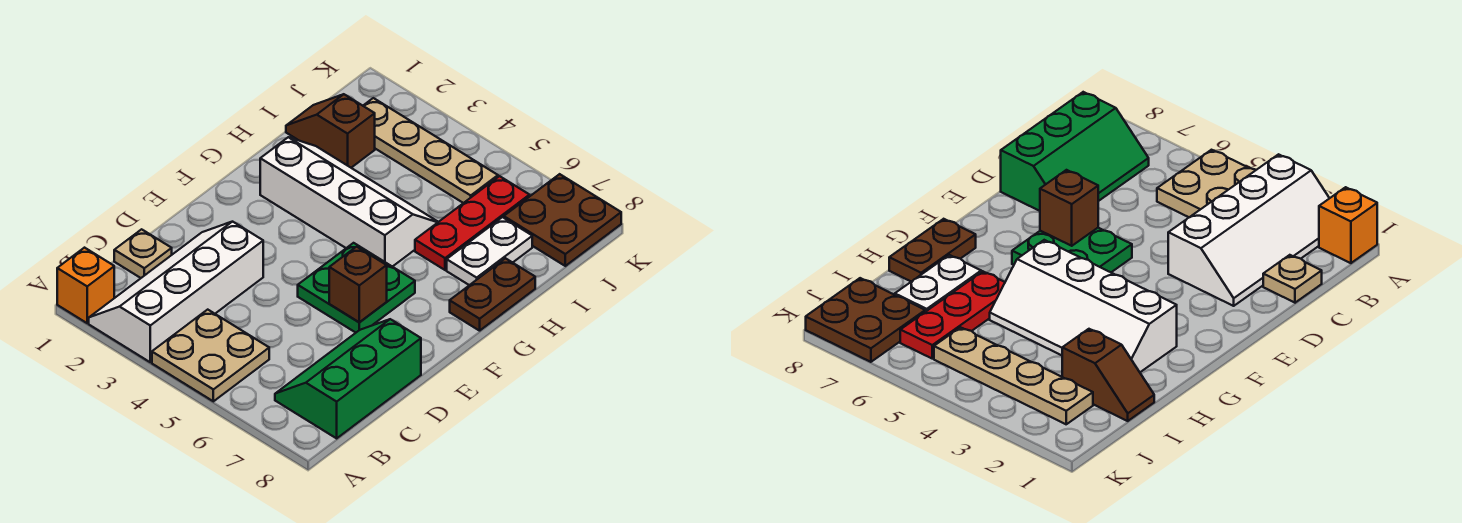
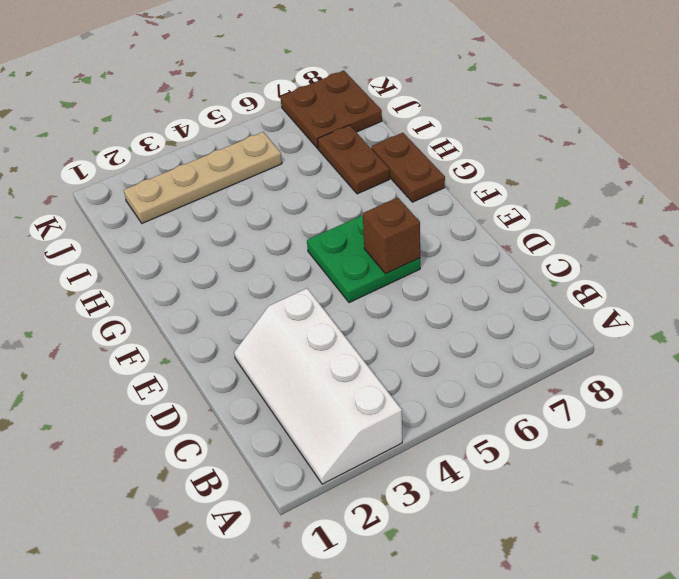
brown plate H7:I7 level 1 -> white plate H7:I7 level 1
none -> orange brick A1 level 1
none -> tan plate A4:B5 level 1
none -> green slope B7:D8 level 1 top 8

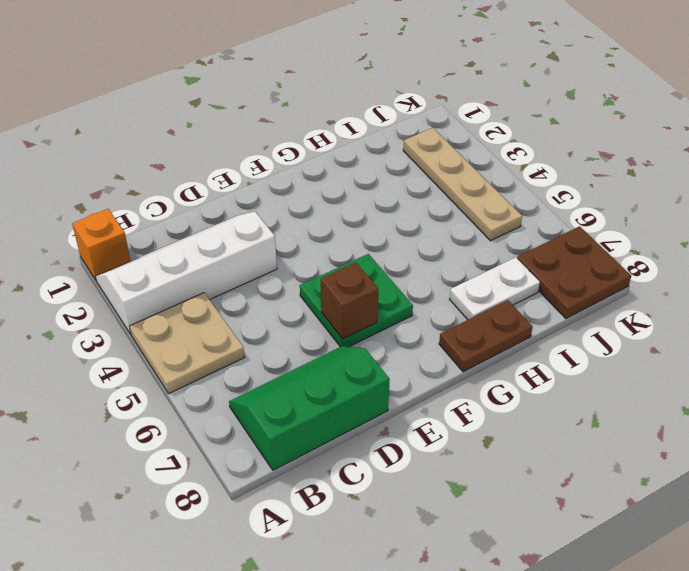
none -> tan plate C1 level 1
none -> white slope G2:H5 level 1 top G
none -> red plate H6:J6 level 1

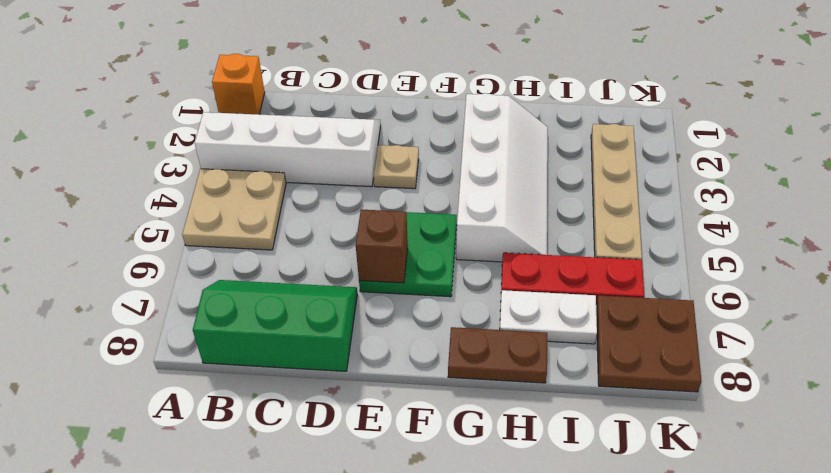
tan plate E3 level 1 -> tan plate C1 level 1
none -> brown slope I1:I2 level 1 top 2

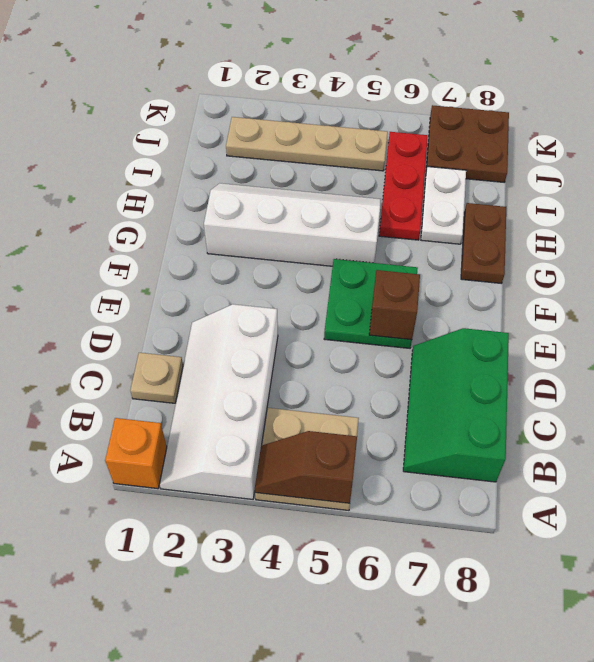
brown slope A4:A5 level 2 top 5 -> brown slope I1:I2 level 1 top 2

